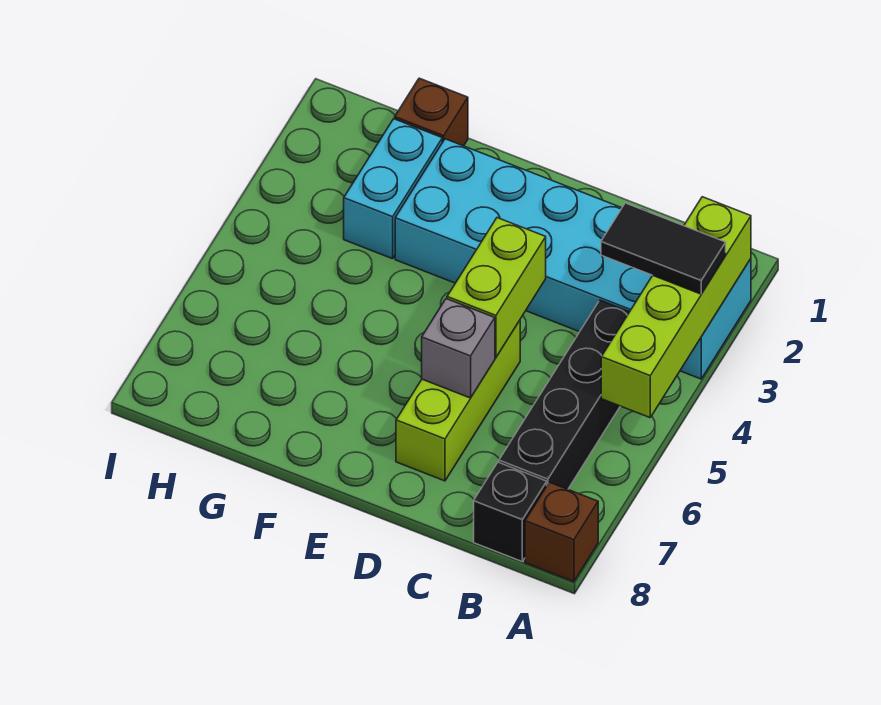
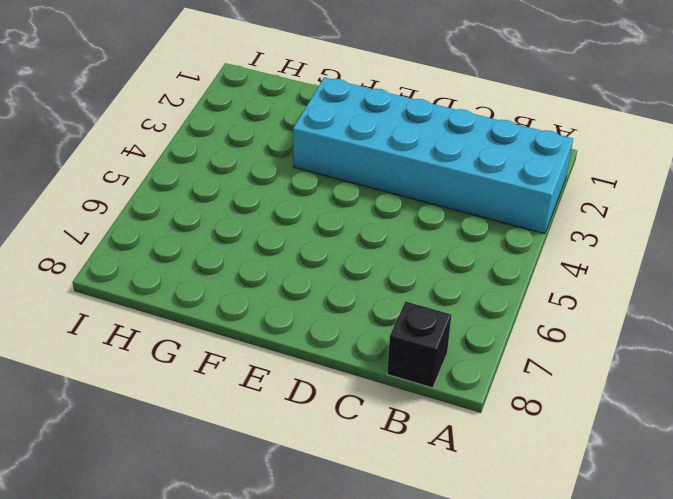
none -> brown brick A8 level 1
none -> black brick B4:B7 level 1

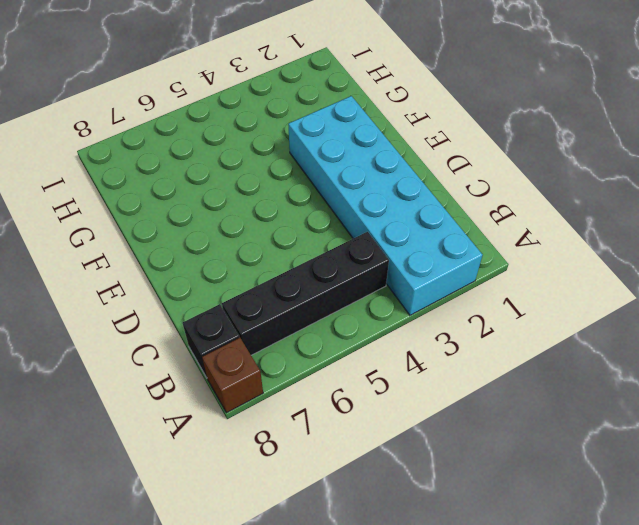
none -> lime brick D5:D7 level 1
none -> brown brick G1 level 1

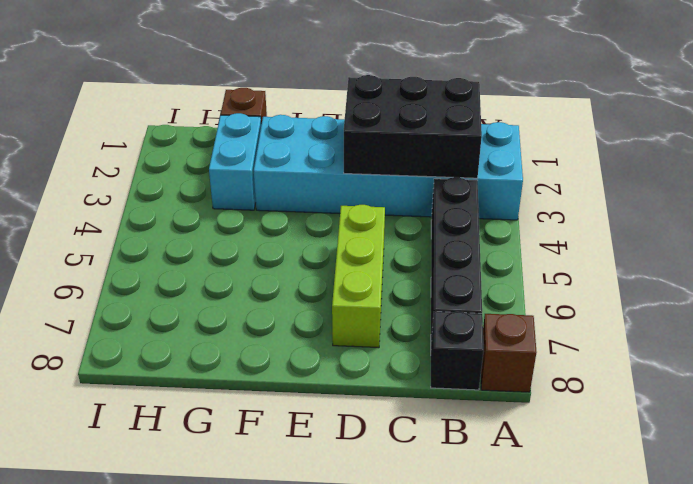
black brick B2:D3 level 2 -> none
none -> lime brick A2:A5 level 2
none -> lime brick D4:D5 level 2

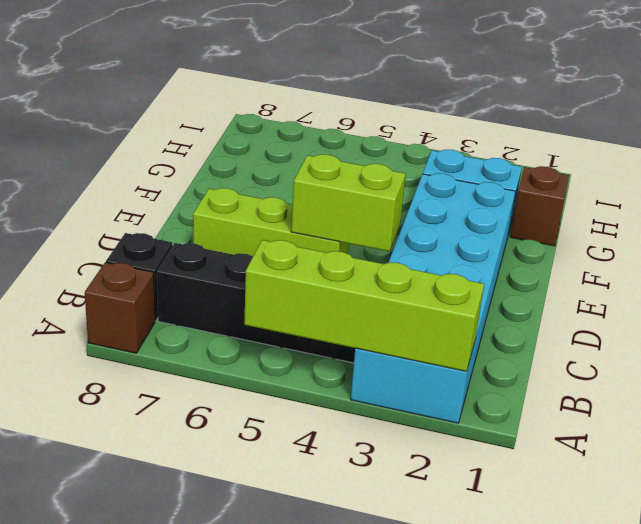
none -> grey brick D6 level 2
none -> black tile A3:B3 level 3

